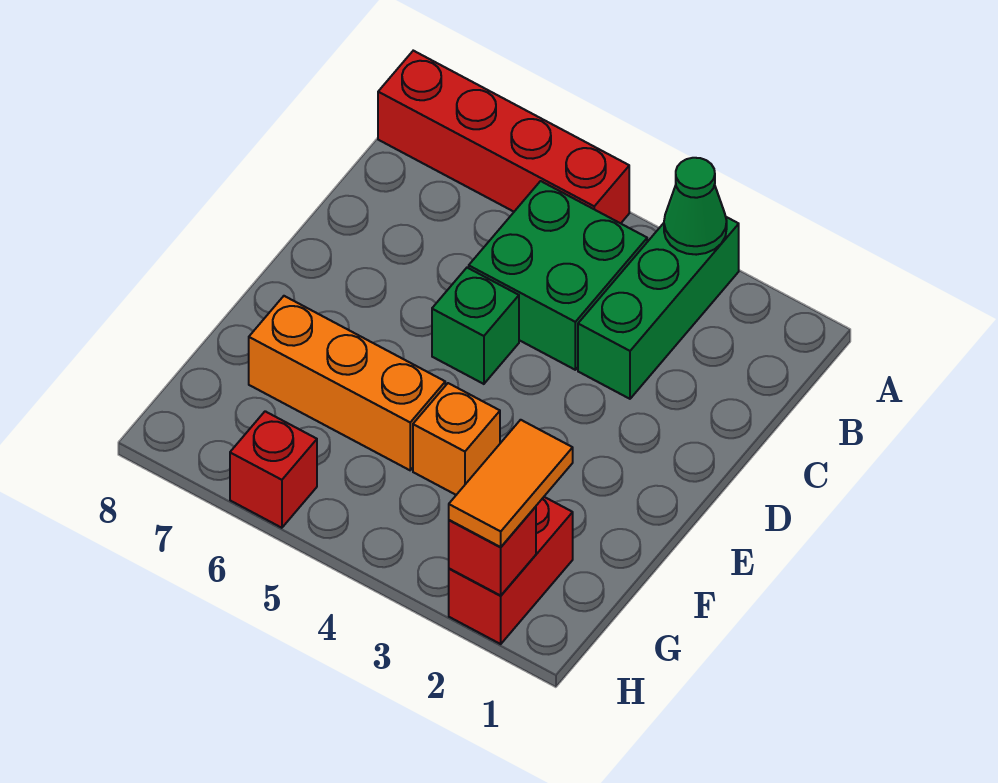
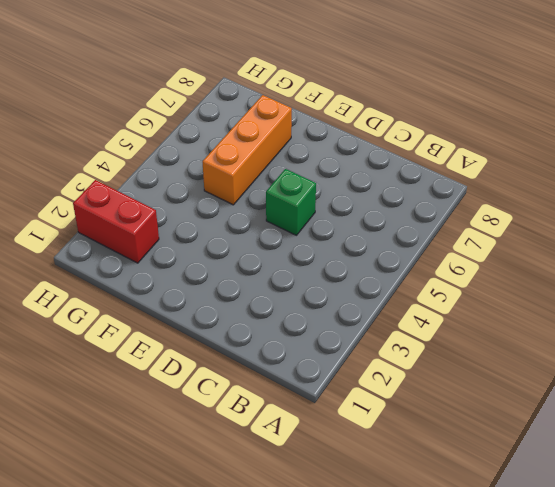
none -> green brick A3:C3 level 1
none -> red brick A5:A8 level 1

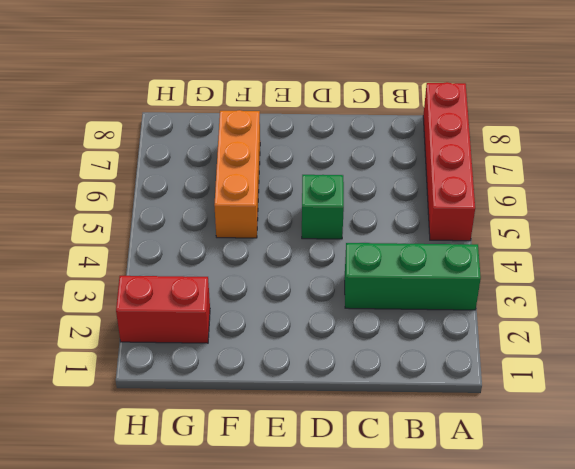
none -> green brick B4:C5 level 1
none -> orange brick F4 level 1

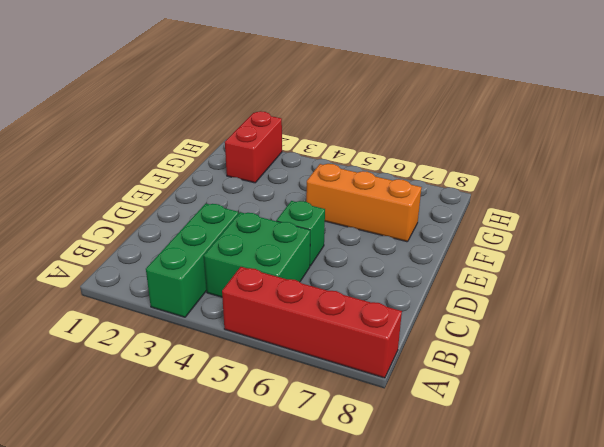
none -> orange brick F4 level 1
none -> red brick H6 level 1

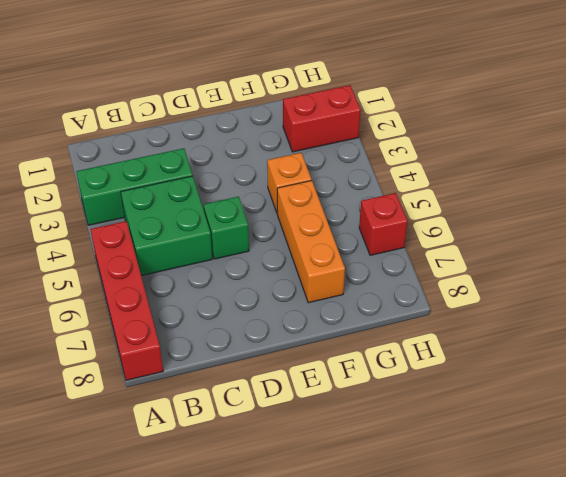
none -> green cone A3 level 2
none -> red brick H2 level 2

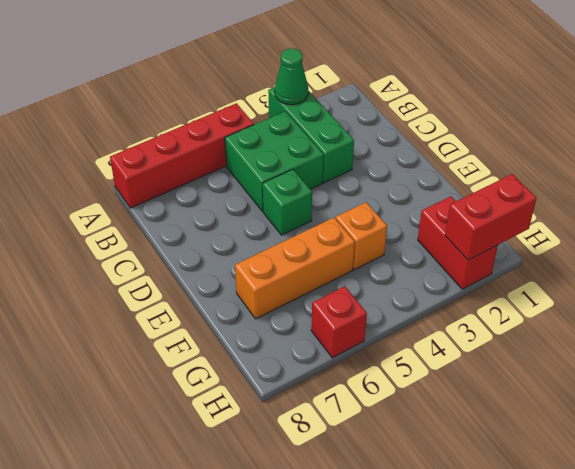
red brick H1:H2 level 2 -> red brick H2 level 2
none -> orange tile G2:H2 level 3

